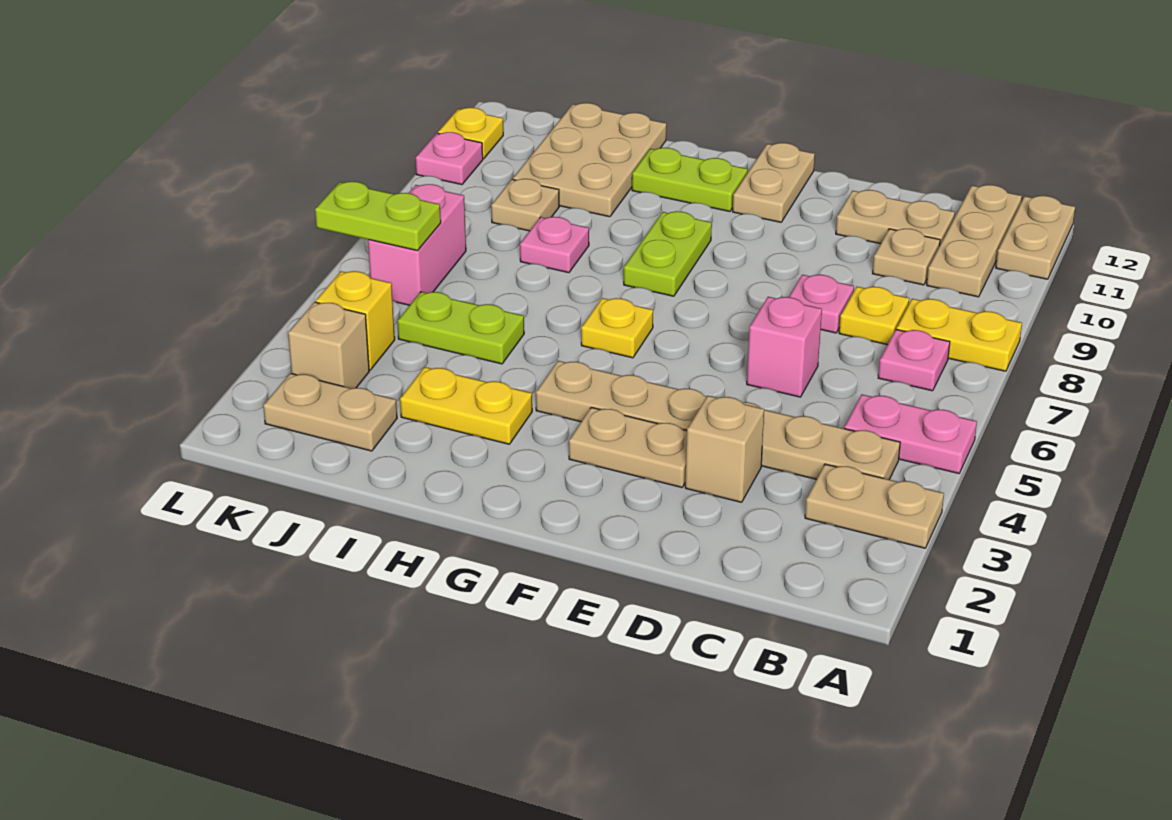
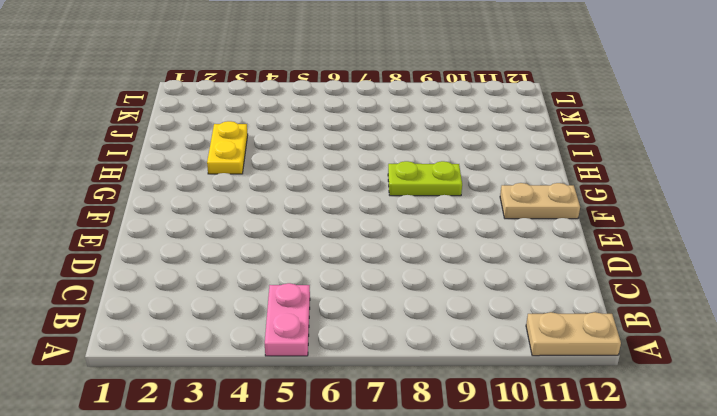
none -> tan plate A3:B3 level 1
none -> yellow plate A8:B8 level 1
none -> tan plate B4:G4 level 1
none -> pink plate B7 level 1

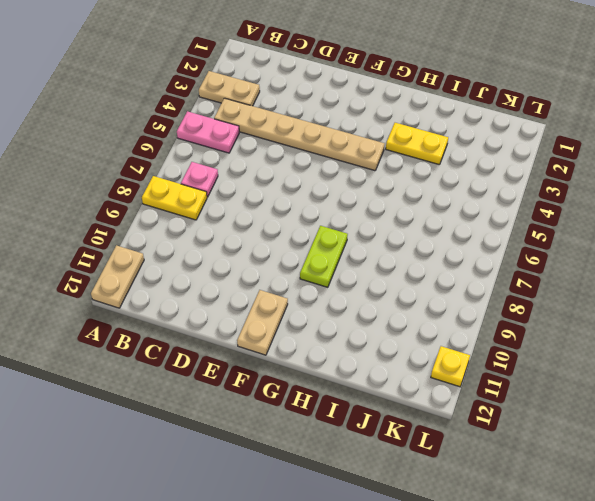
none -> tan plate B10:B12 level 1
none -> yellow plate C8 level 1
none -> tan plate C10 level 1
none -> tan plate C11:D11 level 1

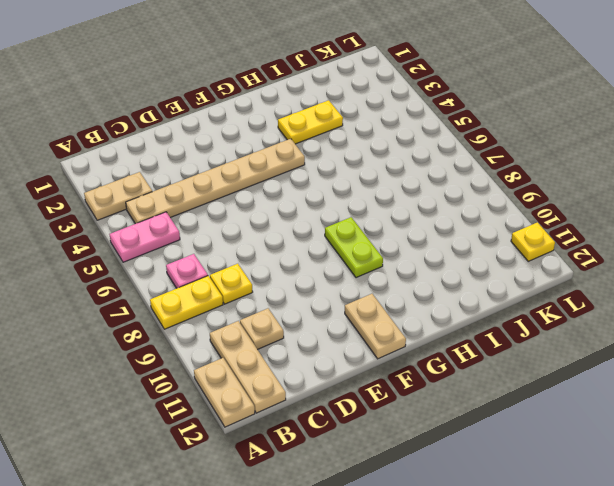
none -> tan plate C11:D11 level 1
none -> tan brick D3 level 1
none -> pink brick D6 level 1
none -> pink plate D8 level 1

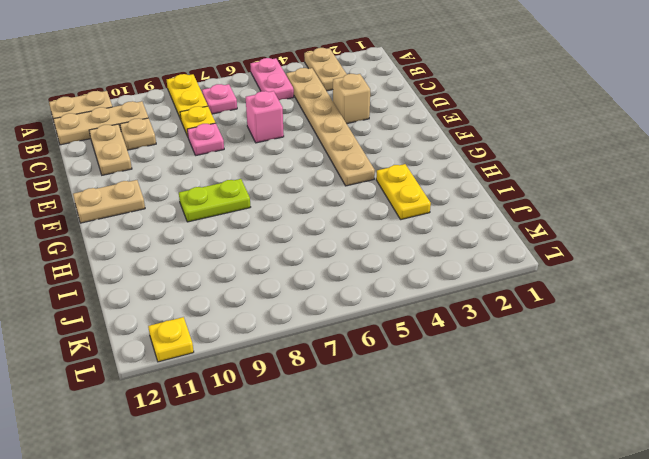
none -> tan plate E3:F3 level 1
none -> yellow plate G6 level 1
none -> lime plate G11:H11 level 1
none -> lime plate I5:J5 level 1

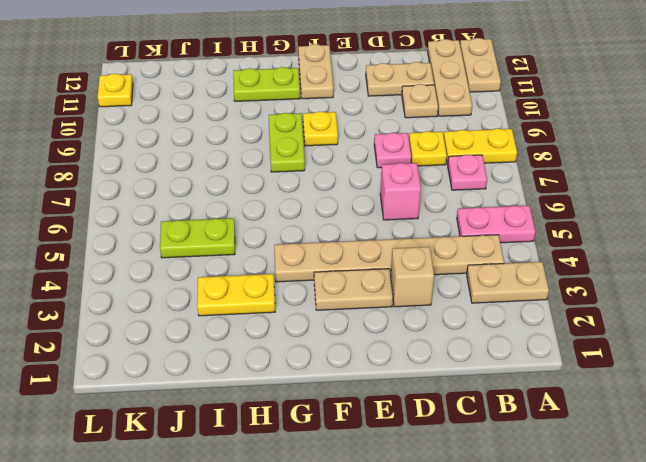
yellow plate F9 level 1 -> yellow plate G6 level 1
none -> pink plate I8 level 1
none -> tan plate I10:J12 level 1
none -> tan plate J2:K2 level 1
none -> tan plate J9 level 1

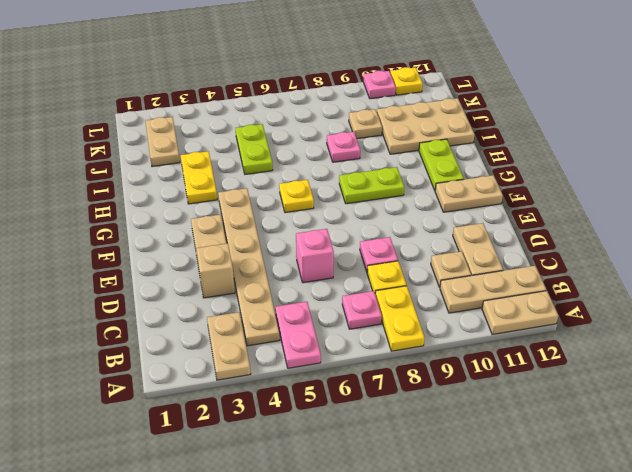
none -> tan brick K3 level 1
none -> yellow brick K4 level 1
none -> pink brick K6:K7 level 1
none -> lime plate K6:L6 level 2

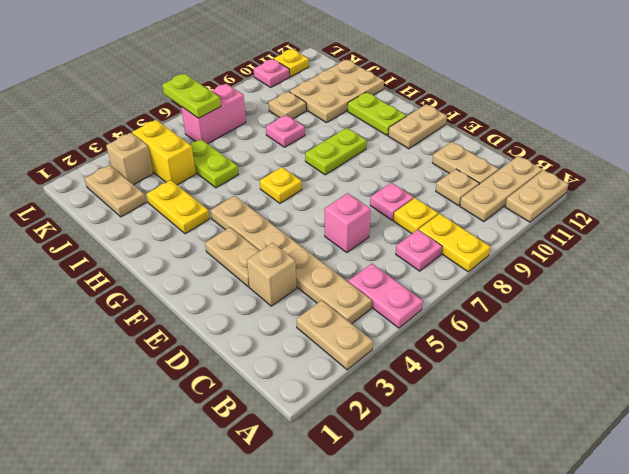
yellow brick J4:K4 level 1 -> yellow brick K4 level 1

